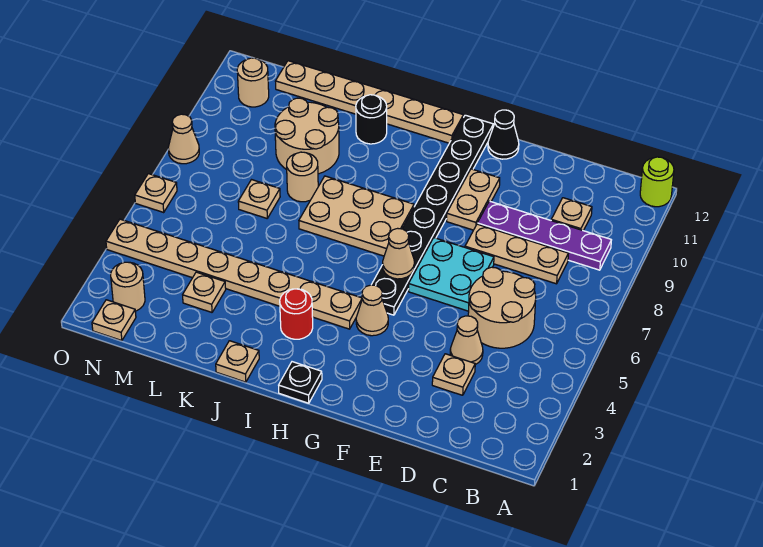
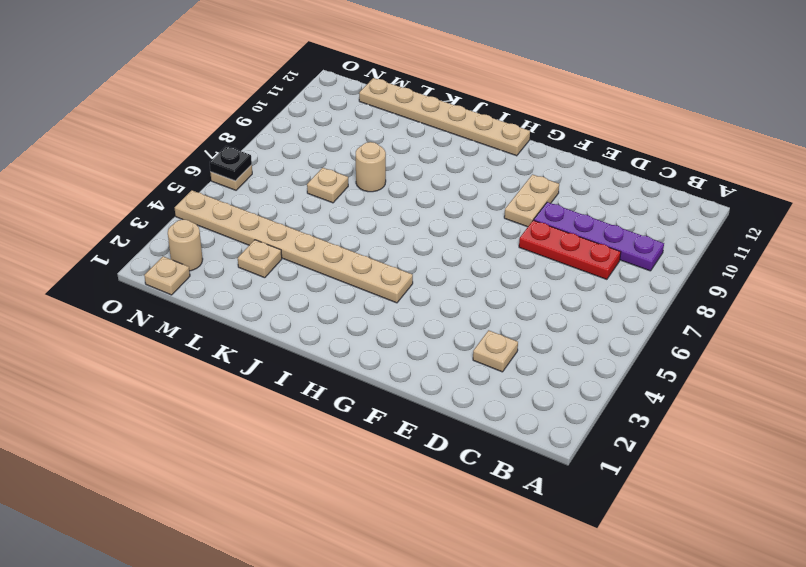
red plate C8:E8 level 1 -> tan plate C8:E8 level 1
black plate O6 level 2 -> black plate H1 level 1
none -> lime round brick A12 level 1
none -> tan round brick C5:D6 level 1
none -> tan plate C10 level 1

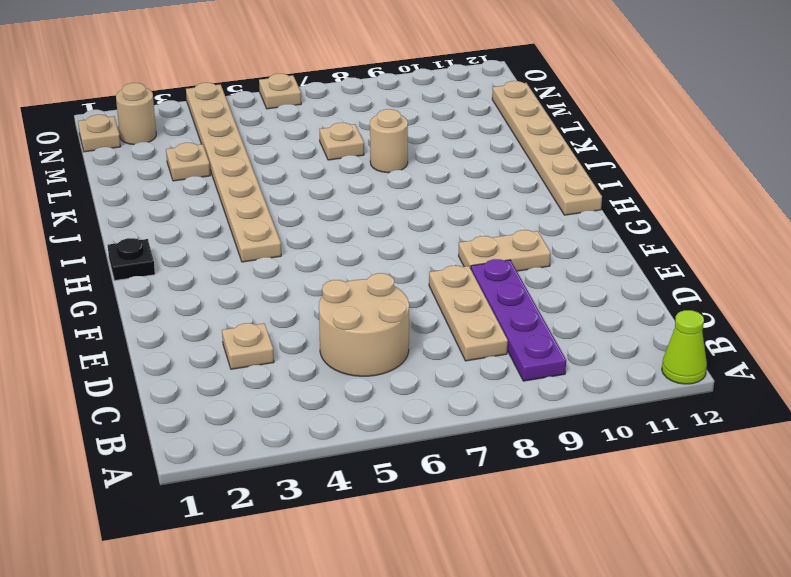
lime cone A12 level 1 -> lime round brick A12 level 1
none -> tan plate C10 level 1
none -> tan cone D4 level 1
none -> cyan plate E6:F7 level 1

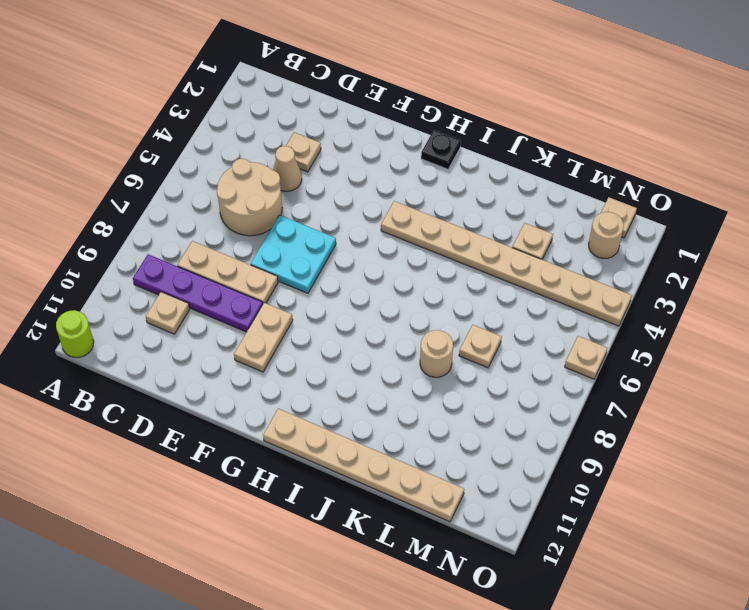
none -> black cone F12 level 1
none -> tan cone G4 level 1
none -> black plate G5:G12 level 1

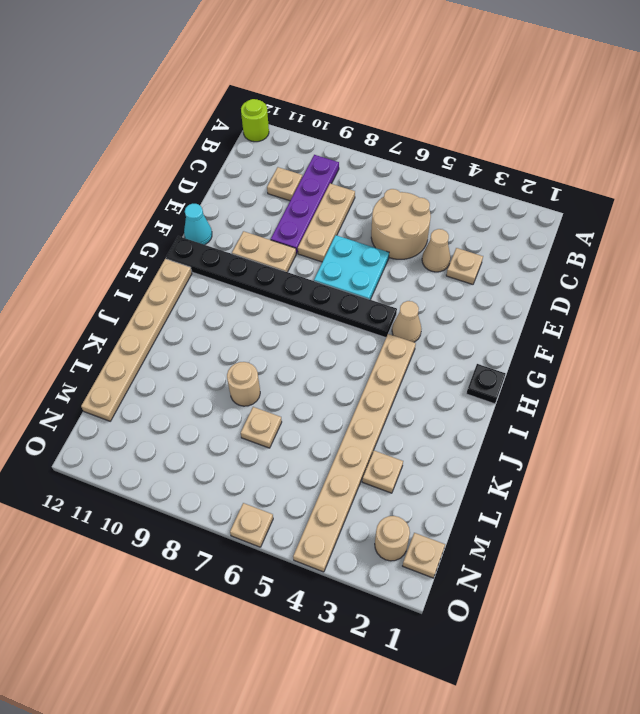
cyan cone F12 level 1 -> black cone F12 level 1
none -> tan plate H7:J8 level 1
none -> red round brick I3 level 1
none -> tan plate J1 level 1

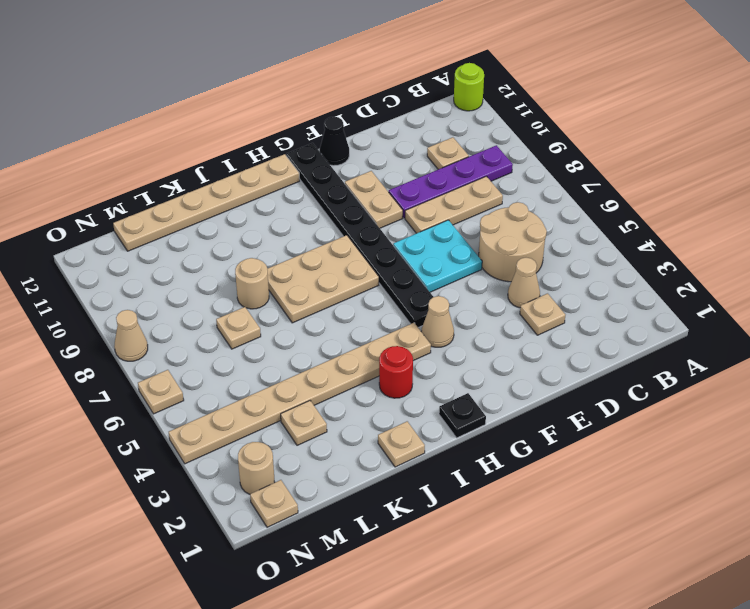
none -> black round brick J11 level 1
none -> tan round brick K9:L10 level 1
none -> tan round brick N11 level 1

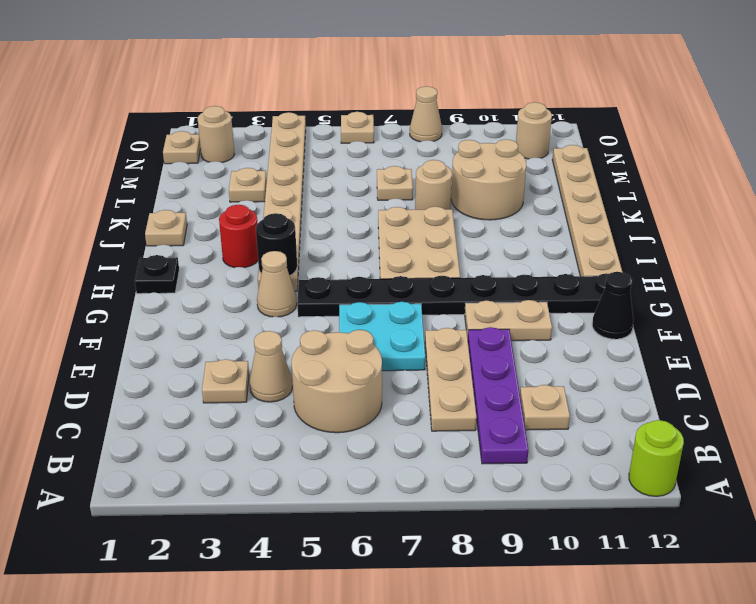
black round brick H4 level 2 -> black round brick J11 level 1
none -> tan cone G6 level 2

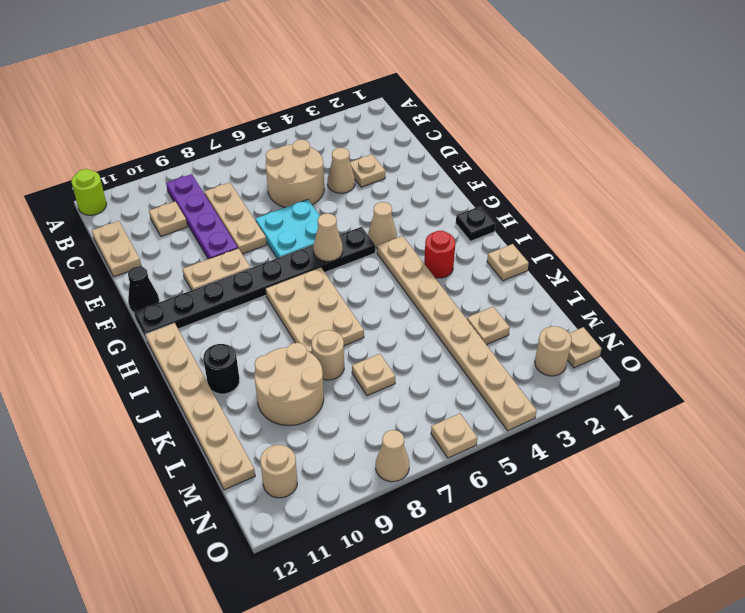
tan plate C12:D12 level 1 -> none

